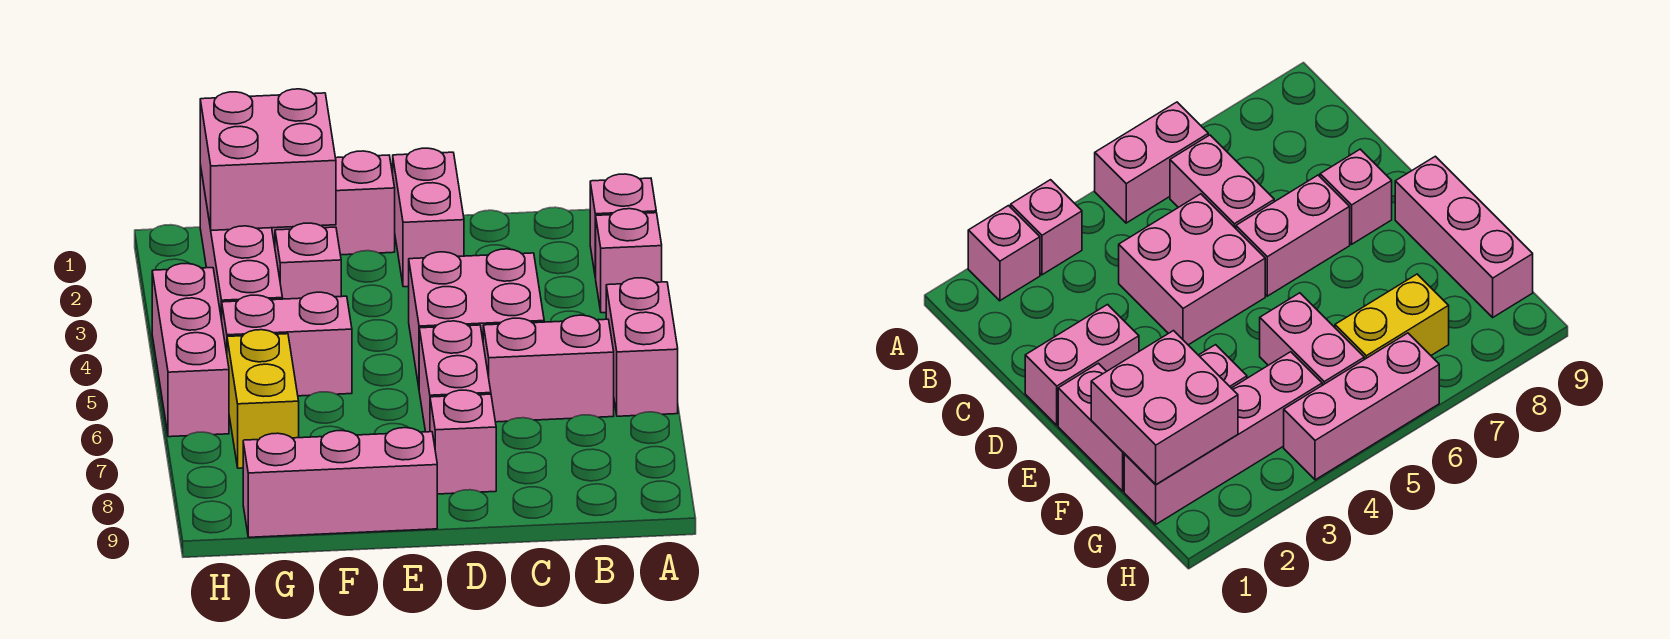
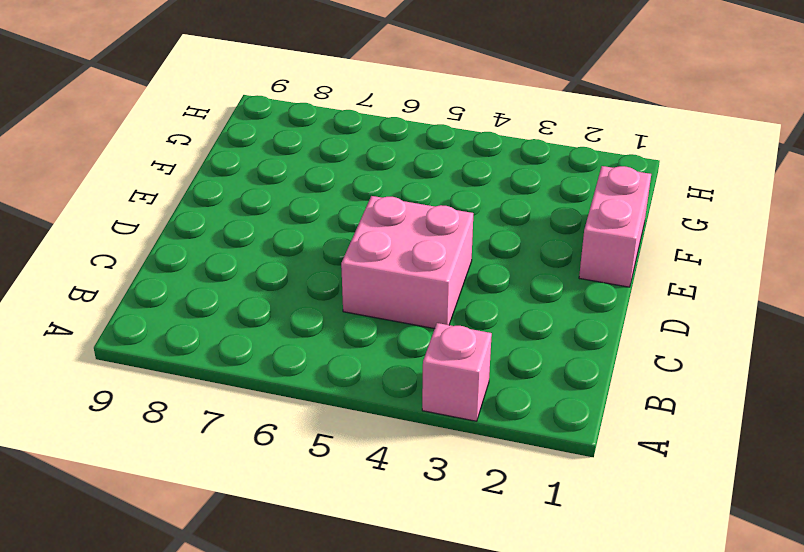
none -> pink brick A2 level 1
none -> pink brick A5:A6 level 1
none -> pink brick B6:C6 level 1

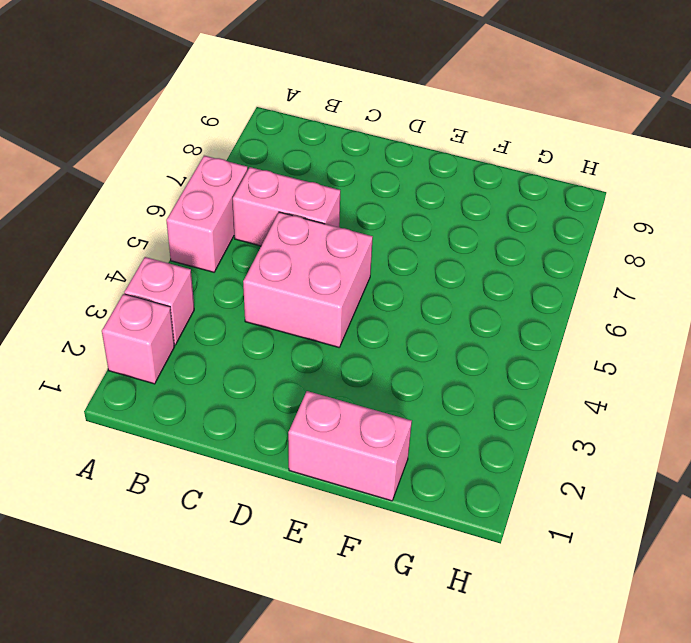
none -> pink brick D1:D2 level 1
none -> pink brick D6:D7 level 1
none -> pink brick D8 level 1

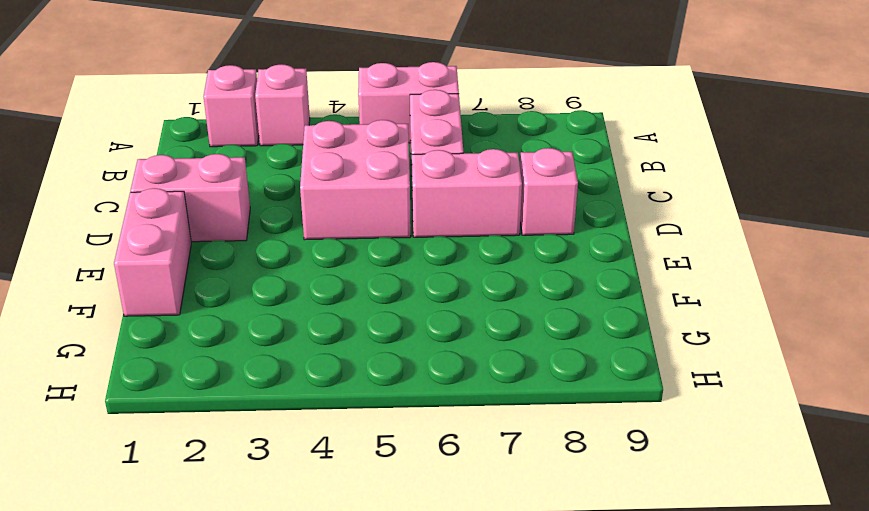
none -> pink brick E9:G9 level 1
none -> pink brick F3 level 1
none -> pink brick F5:G5 level 1

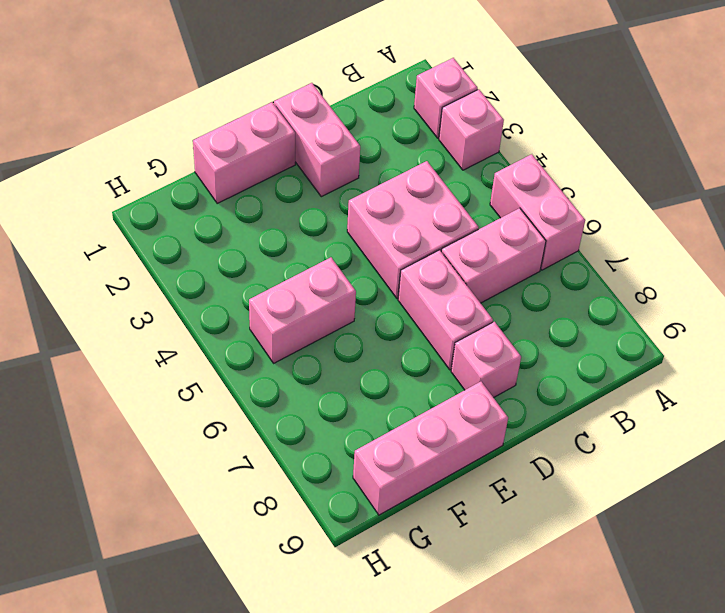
none -> pink brick F3 level 1
none -> pink brick G1:G4 level 1
none -> yellow brick G6:G7 level 1

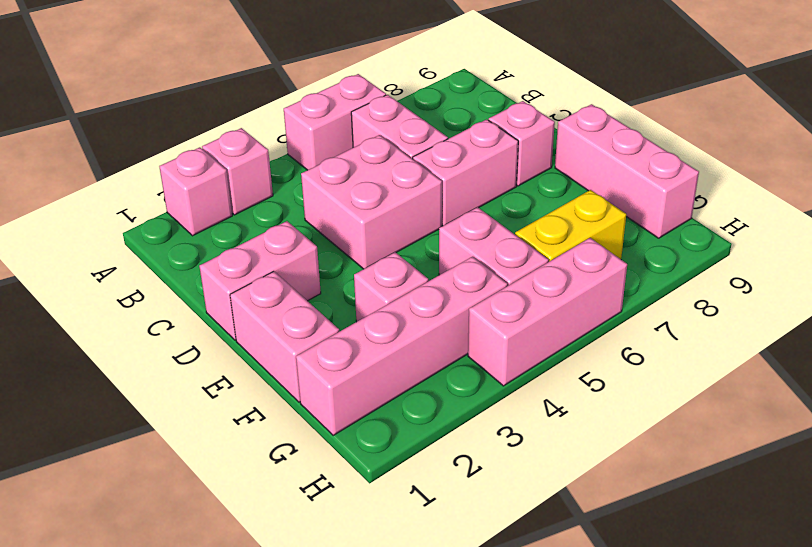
none -> pink brick F1:G2 level 2

